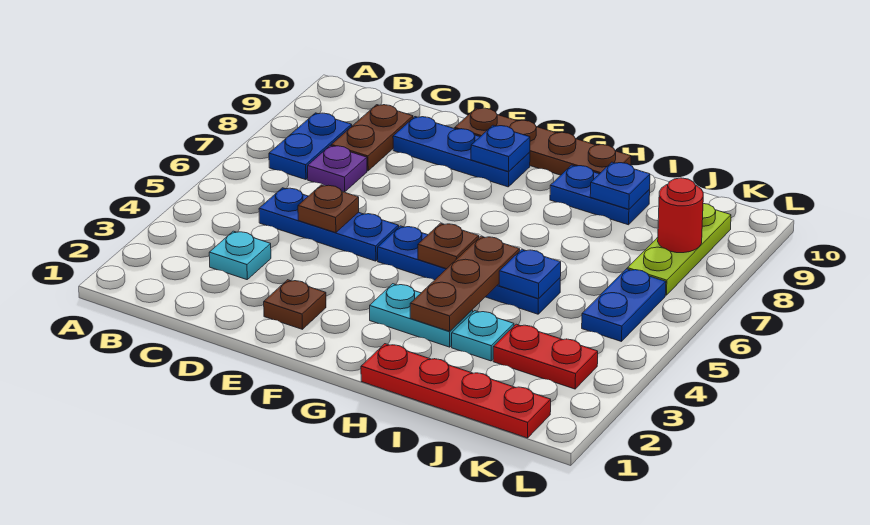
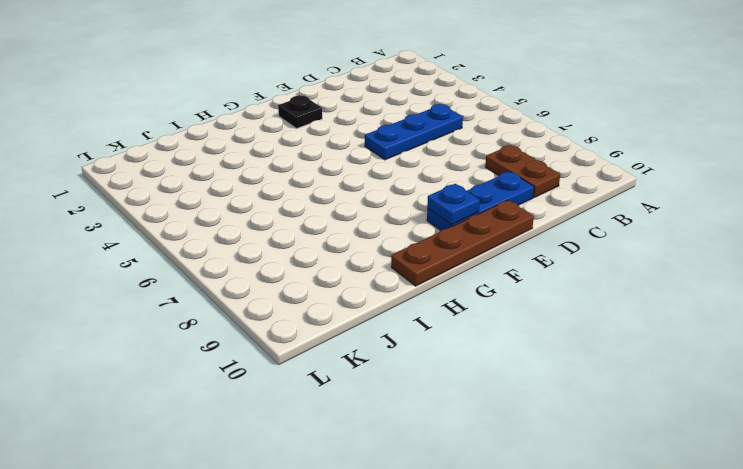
black plate F2 level 1 -> none
none -> blue plate B7:B8 level 1
none -> cyan plate C3 level 1
none -> purple plate C7 level 1

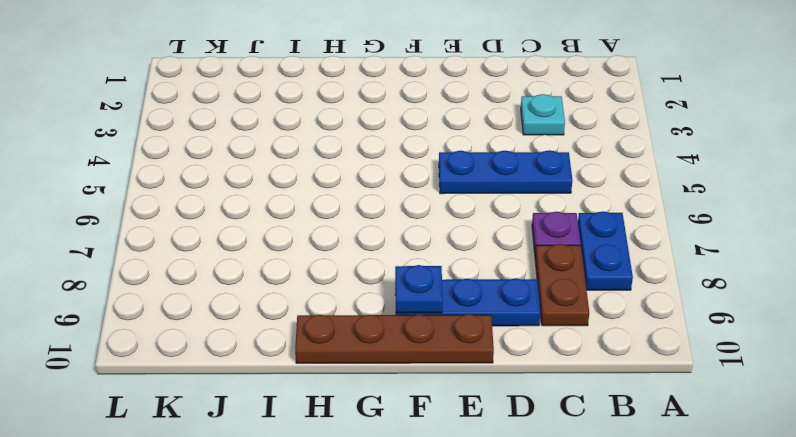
none -> brown plate E2 level 1
none -> blue plate F5:I5 level 1
none -> cyan plate G3:H3 level 1

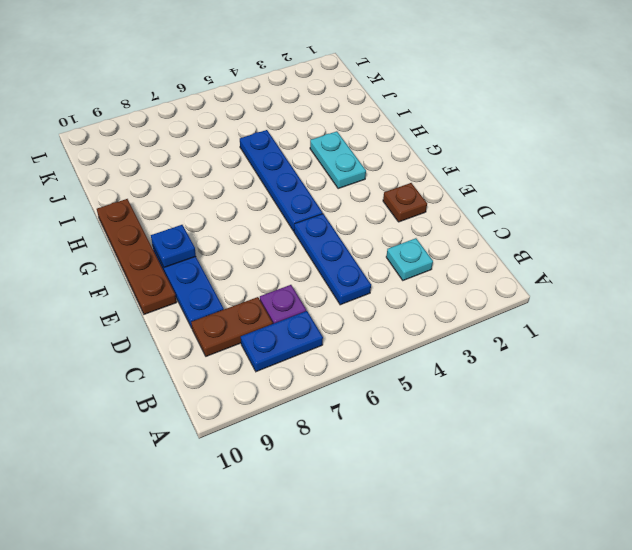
none -> red plate H1:K1 level 1
none -> blue plate H9:I9 level 1
none -> cyan plate I3 level 1

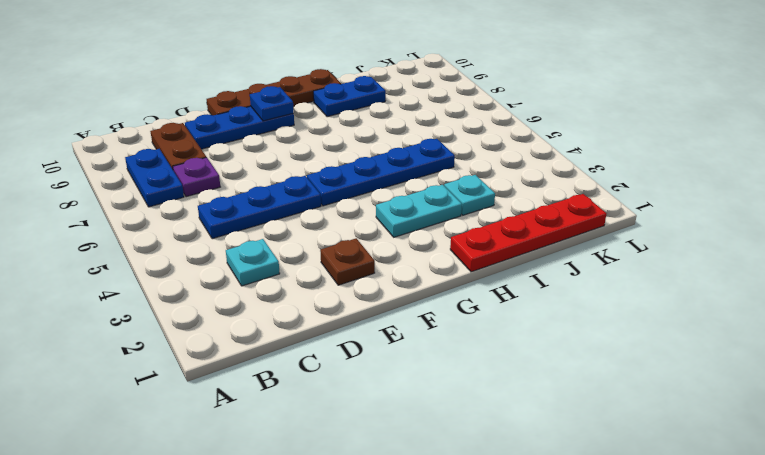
none -> red plate J3:K3 level 1
none -> blue plate K5:K6 level 1
none -> lime plate K7:K9 level 1

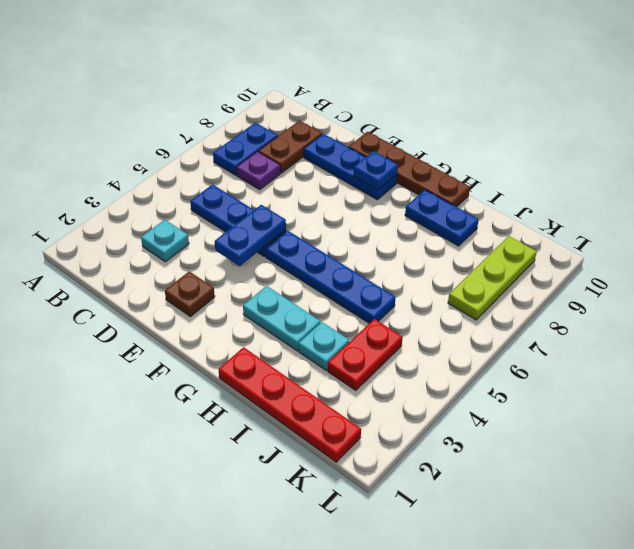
blue plate E4:E5 level 2 -> blue plate K5:K6 level 1
red plate J3:J4 level 1 -> red plate J3:K3 level 1
none -> brown plate D5 level 2
none -> brown plate G5 level 2
none -> brown plate H3:H5 level 2

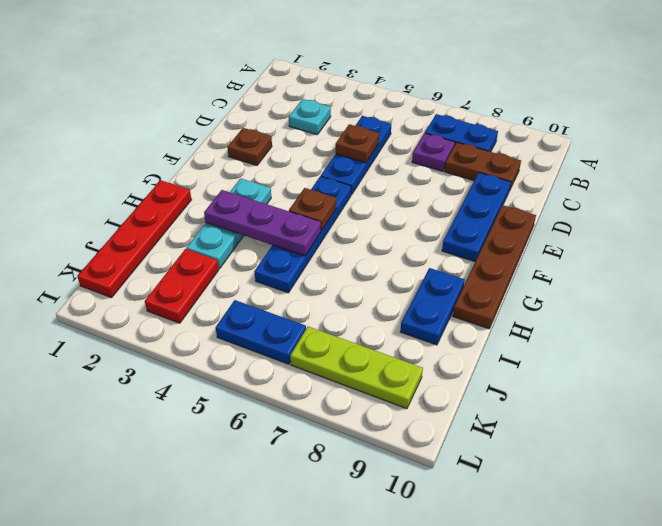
purple plate H3:H5 level 2 -> brown plate H3:H5 level 2
none -> blue plate F9 level 2
none -> blue plate I5 level 2
none -> blue plate I9 level 2

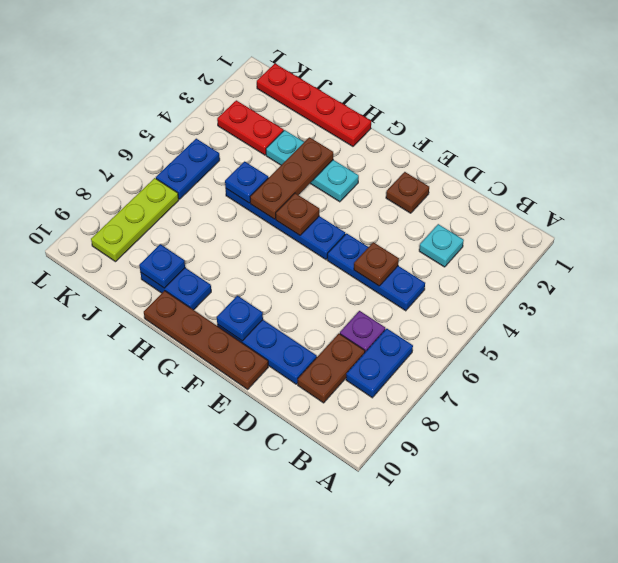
none -> red round brick K8 level 2

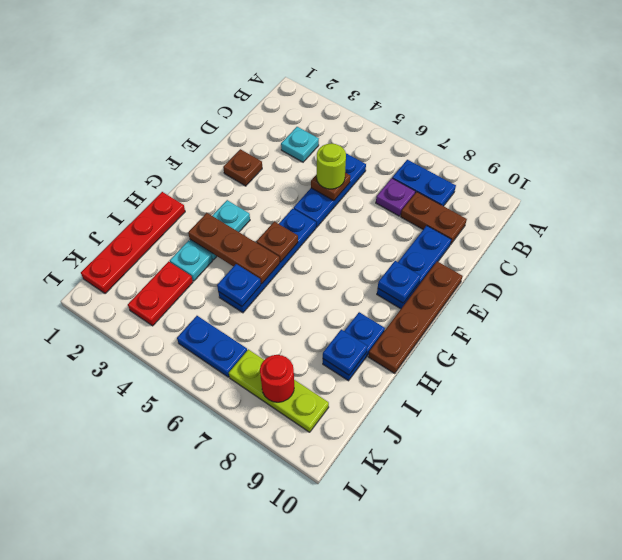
lime round brick D5 level 3 -> none

